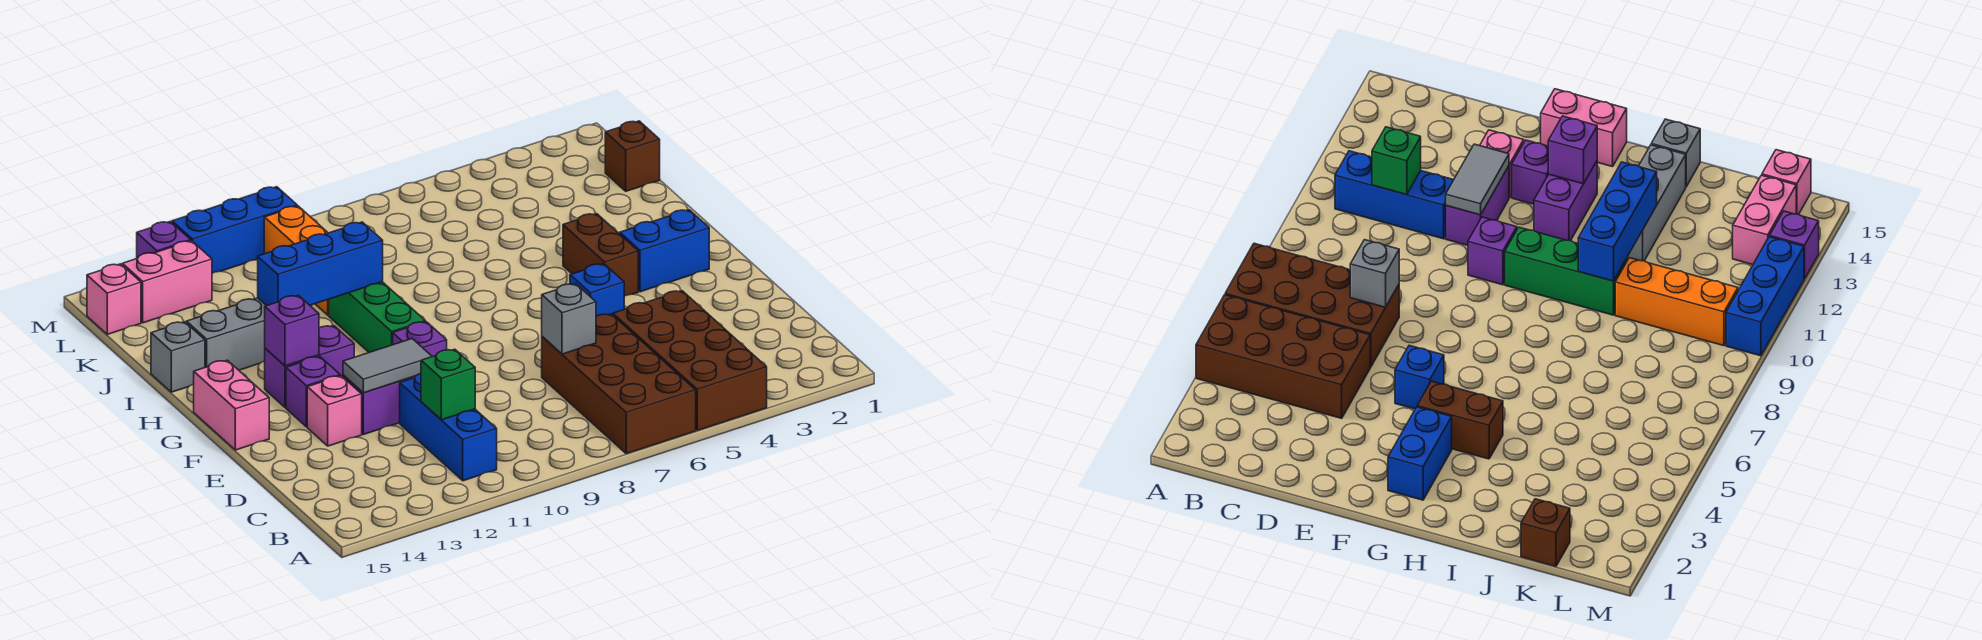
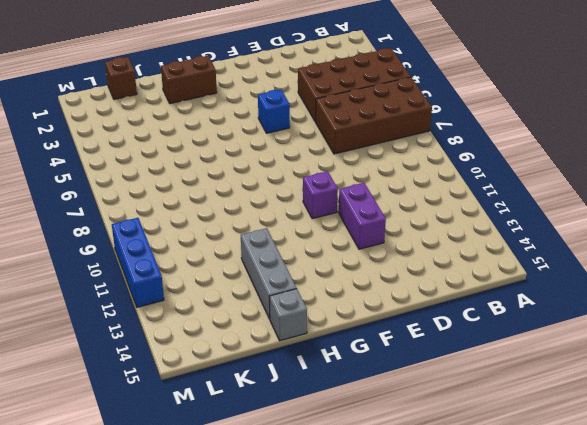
brown brick H2:I2 level 1 -> brown brick G4:H4 level 1
none -> blue brick B11:D11 level 1
none -> pink brick E13 level 1
none -> purple brick F13 level 1

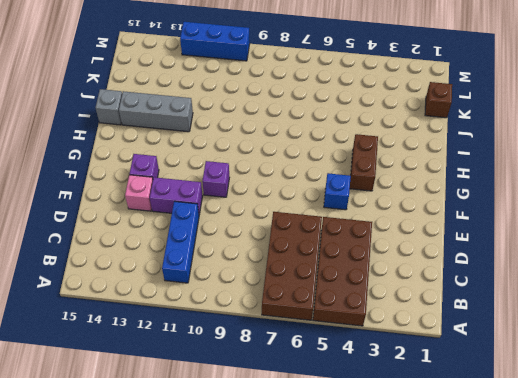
none -> pink brick F15:G15 level 1
none -> blue brick G2:G3 level 1
none -> green brick G10:I10 level 1

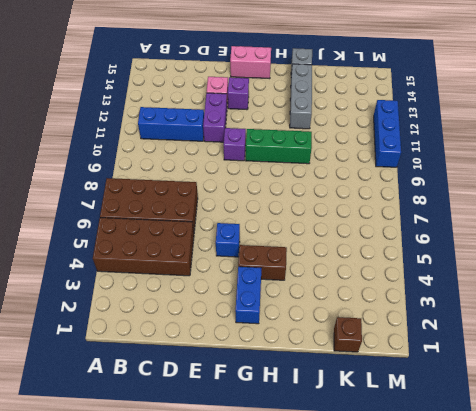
none -> purple brick G12:G13 level 1
none -> orange brick J10:L10 level 1
none -> pink brick L13:L14 level 1

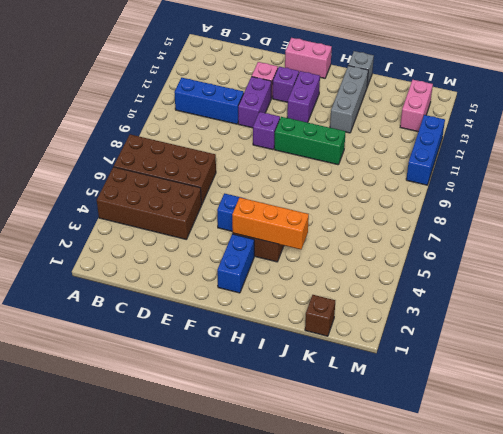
orange brick G4:I4 level 2 -> orange brick J10:L10 level 1
none -> pink brick L15 level 1
none -> purple brick M13 level 1
none -> green brick C11 level 2

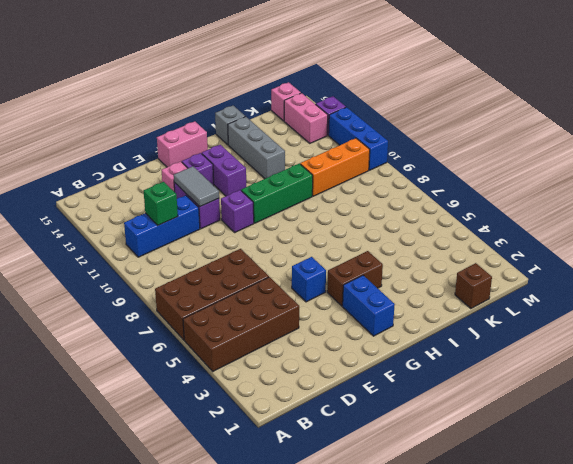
none -> grey brick D7 level 2
none -> purple brick G13 level 2
none -> blue brick I10:I12 level 2

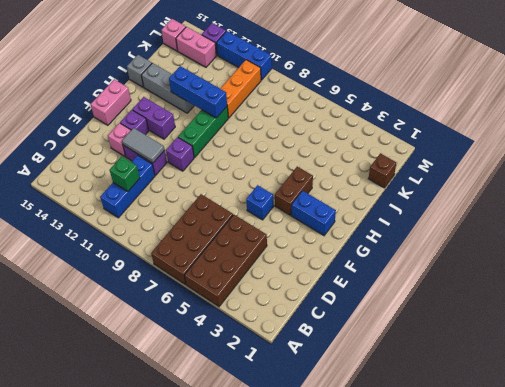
none -> grey brick D7 level 2
none -> purple brick G13 level 2

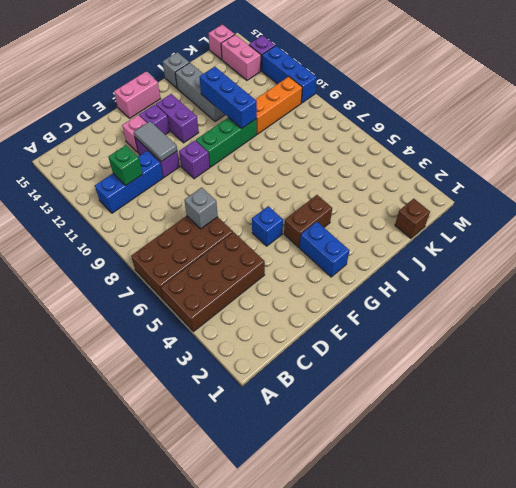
none -> purple brick G13 level 2

